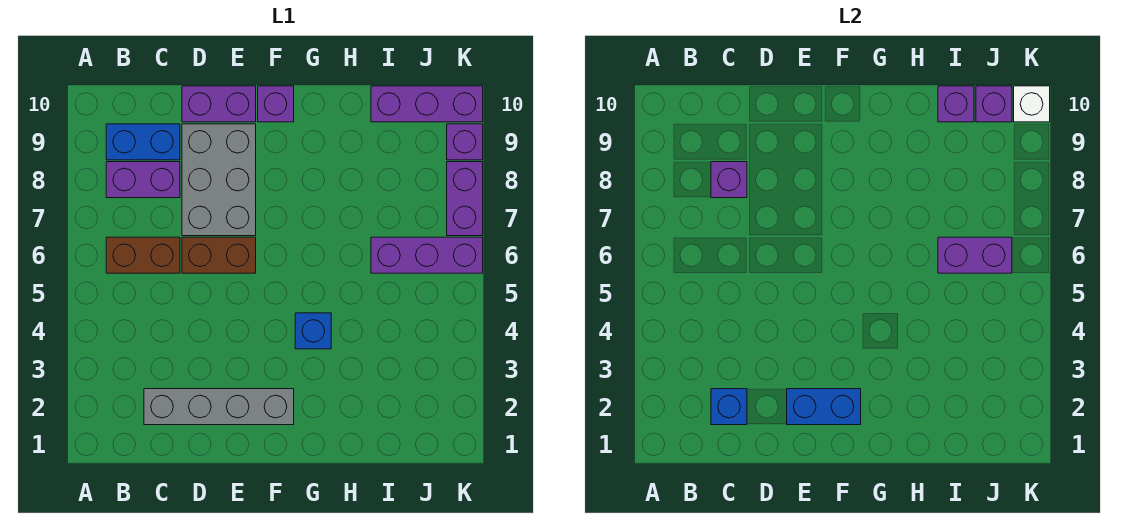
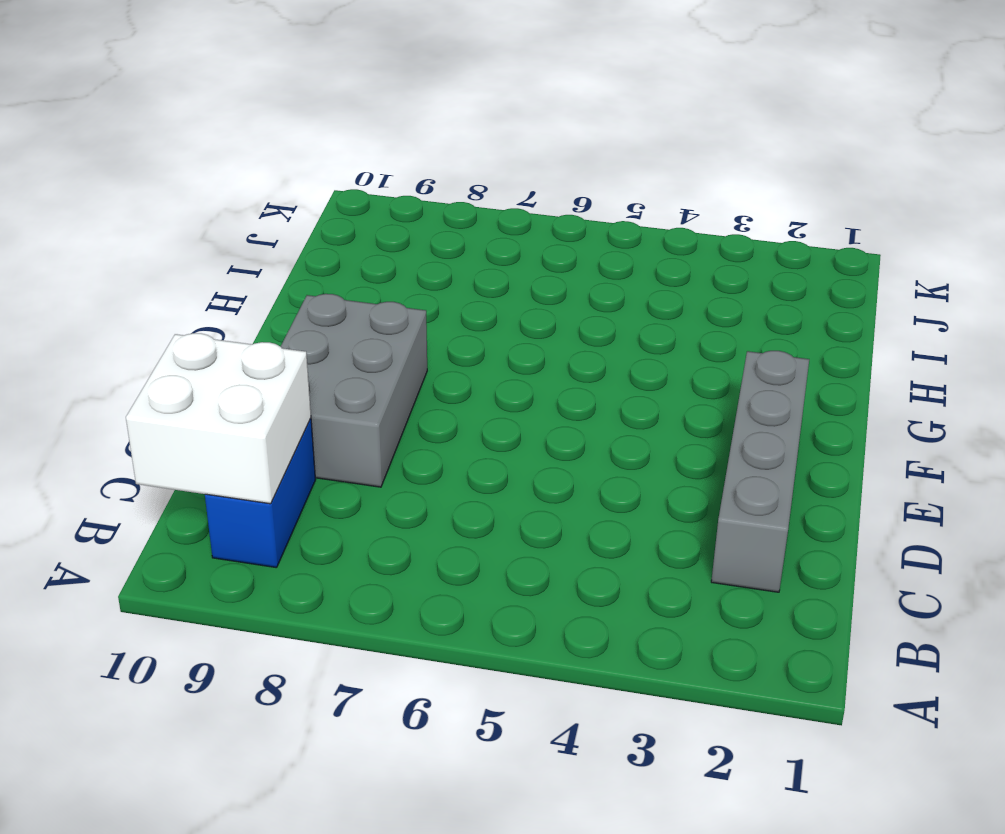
white brick B9:C10 level 2 -> none
grey brick D8:F9 level 1 -> grey brick D7:E9 level 1
none -> brown brick B6:C6 level 1
none -> purple brick B8:C8 level 1
none -> brown brick D6:E6 level 1

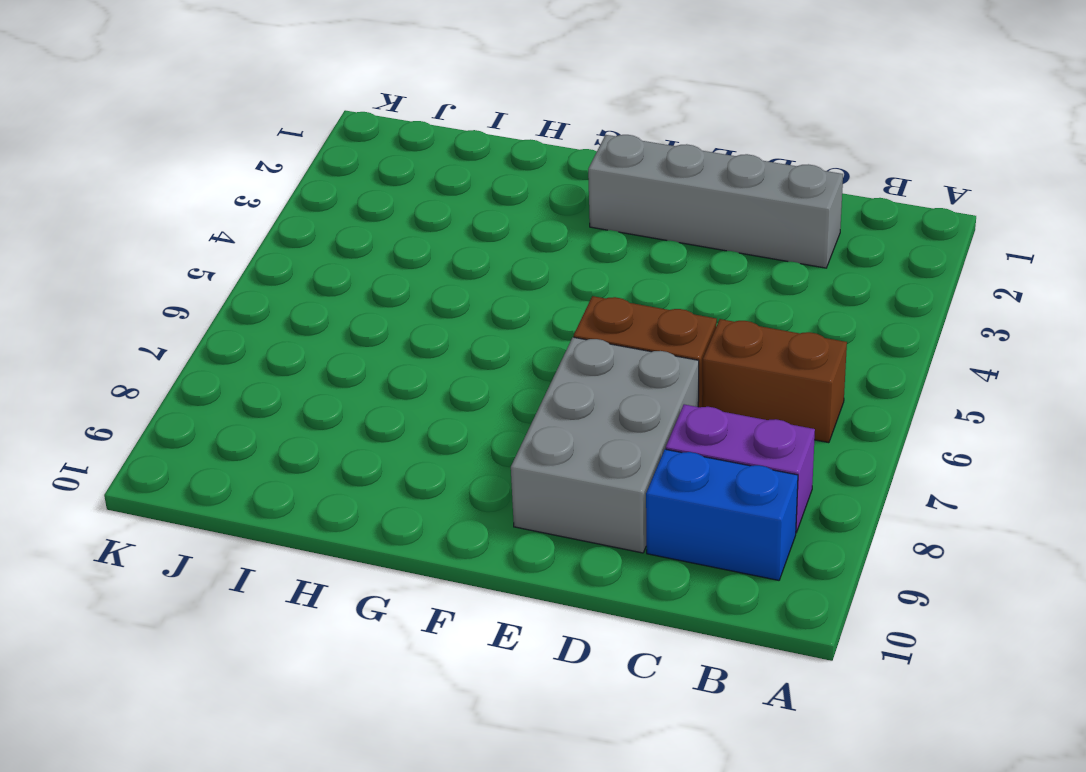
none -> purple brick D10:E10 level 1
none -> purple brick F10 level 1
none -> blue brick G4 level 1

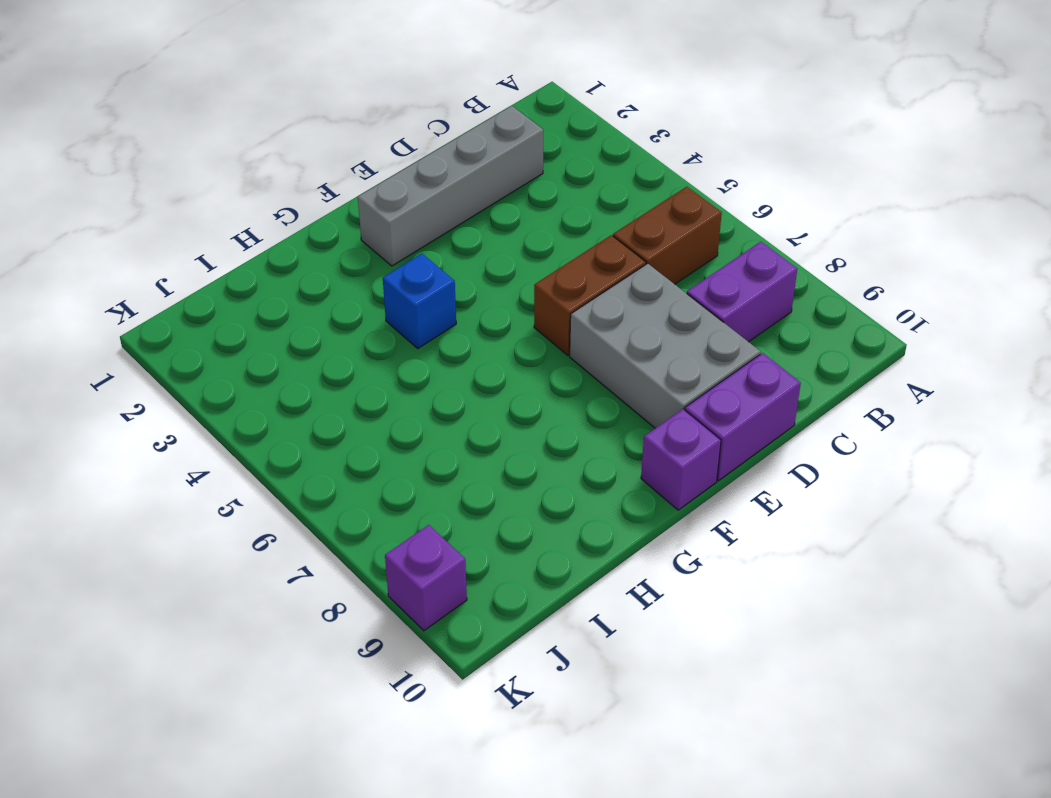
none -> blue brick B9:C9 level 1
none -> purple brick I6:K6 level 1
none -> purple brick I10:K10 level 1

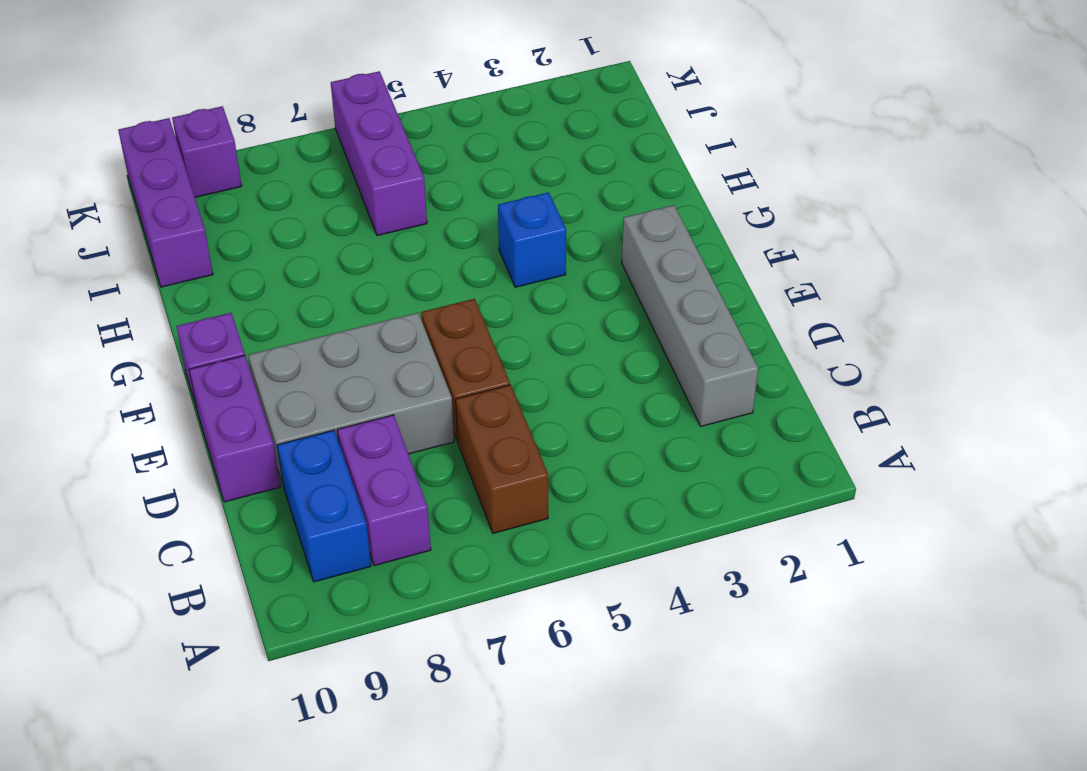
none -> purple brick K7:K8 level 1
none -> blue brick C2 level 2
none -> purple brick C8 level 2

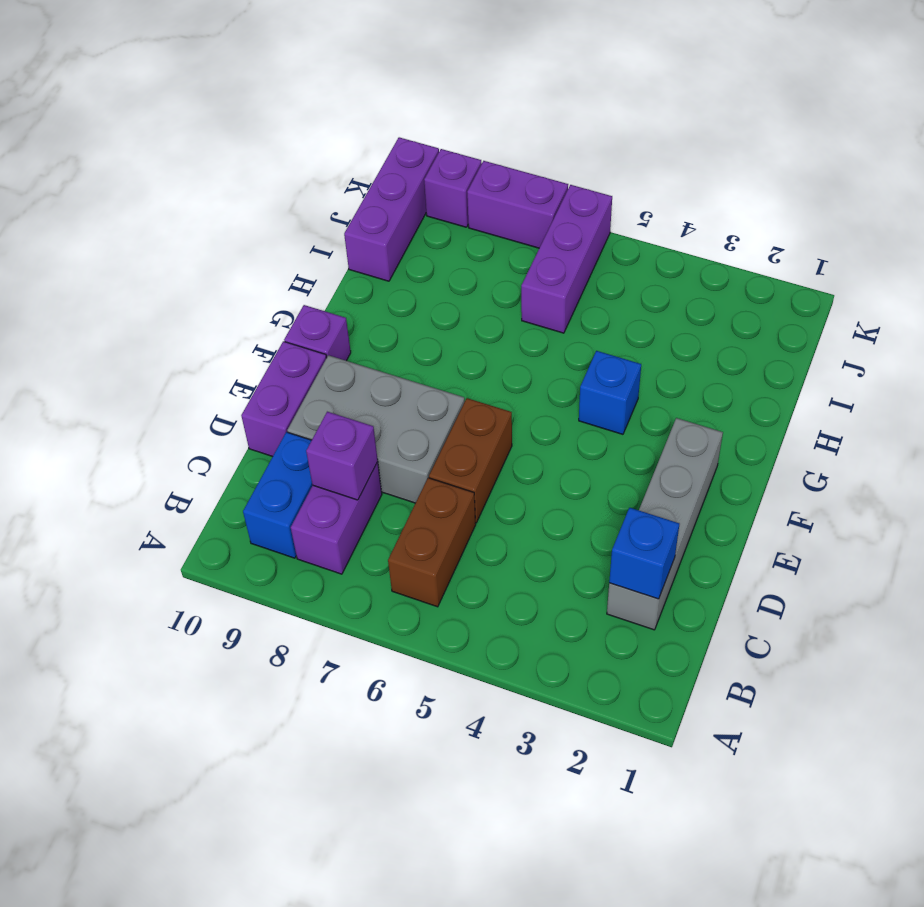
none -> blue brick E2:F2 level 2
none -> purple brick I6:J6 level 2
none -> purple brick I10 level 2

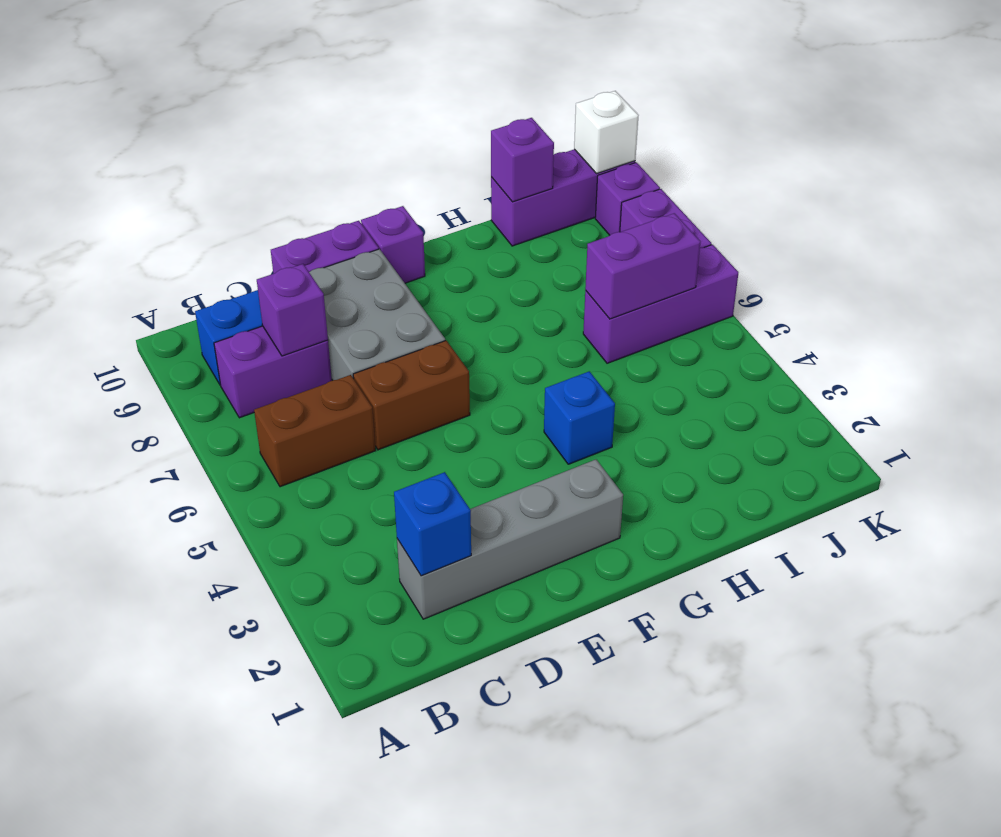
none -> blue brick E2:F2 level 2
none -> purple brick J10 level 2

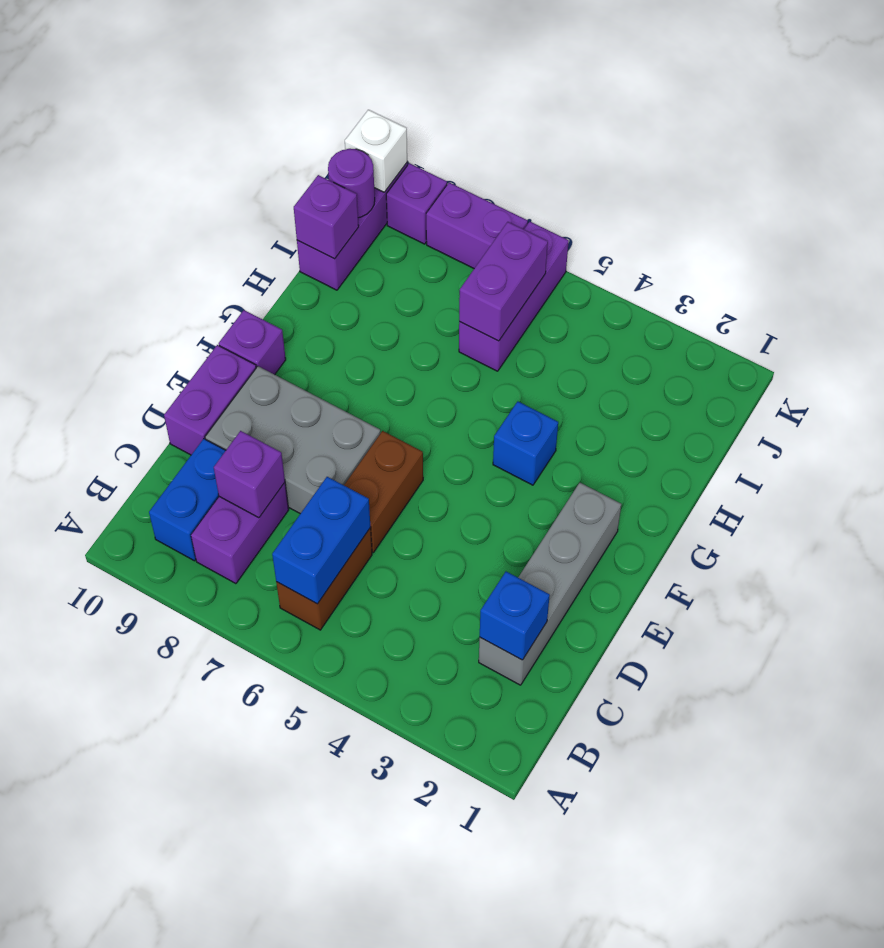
blue brick B6:C6 level 2 -> blue brick E2:F2 level 2
purple round brick J10 level 2 -> purple brick J10 level 2

